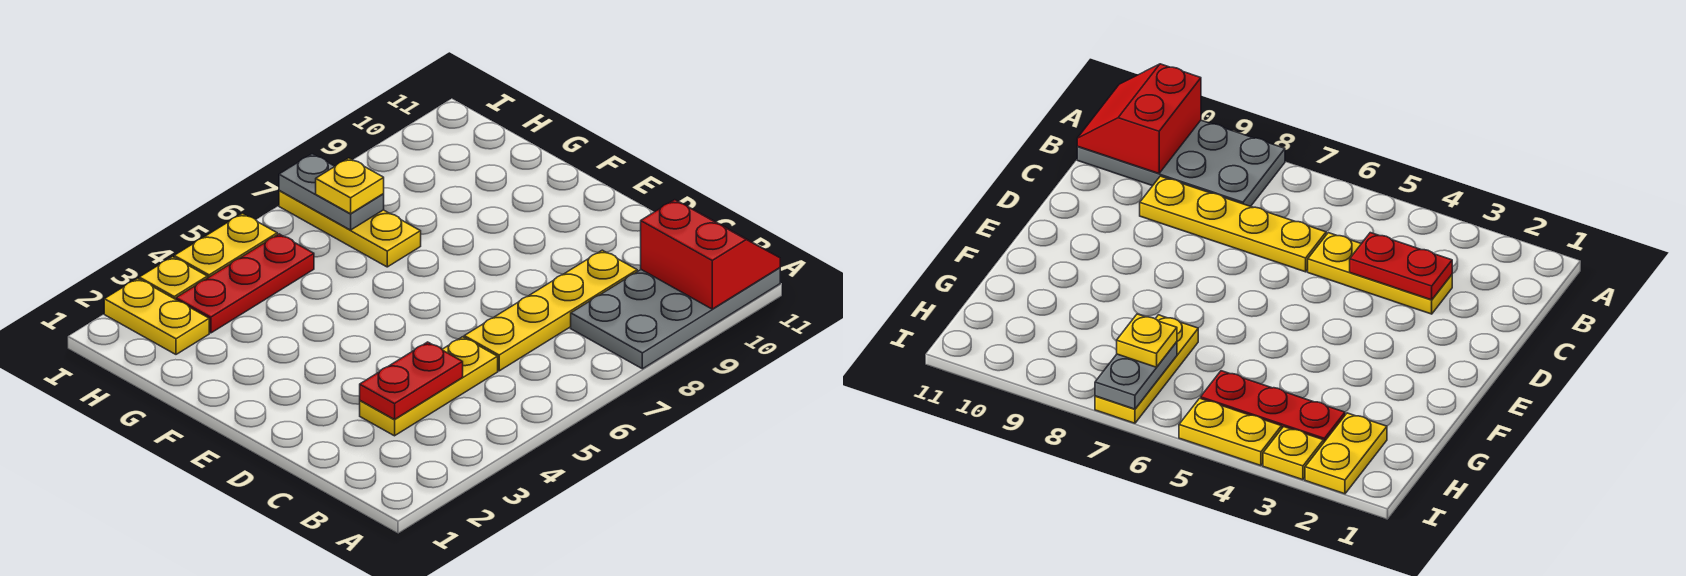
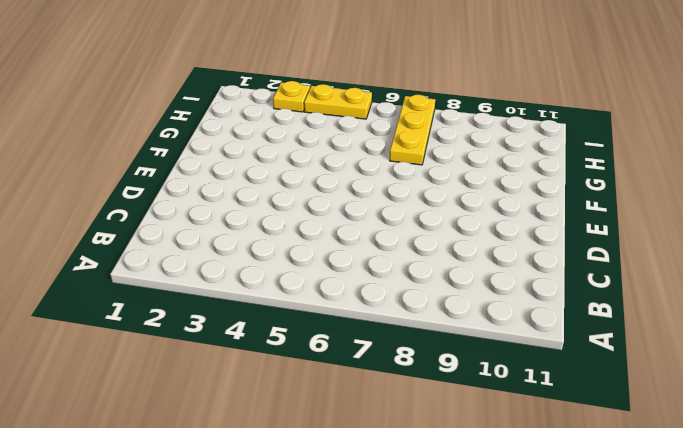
none -> grey plate A8:B11 level 1
none -> yellow plate C3:C5 level 1
none -> yellow plate C6:C9 level 1

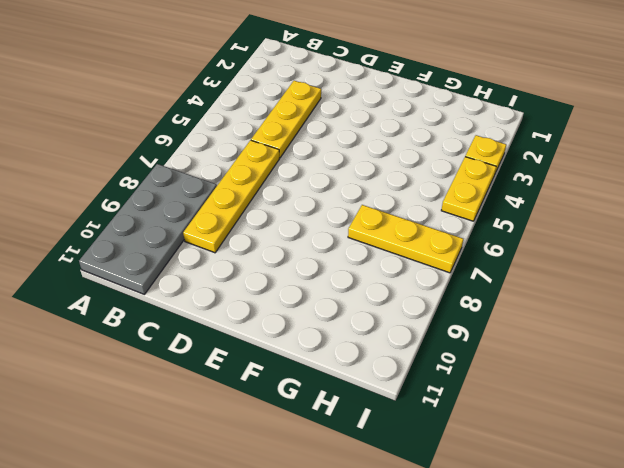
none -> yellow plate H2:I2 level 1
none -> red plate H3:H5 level 1
none -> red slope A10:B11 level 2 top 10

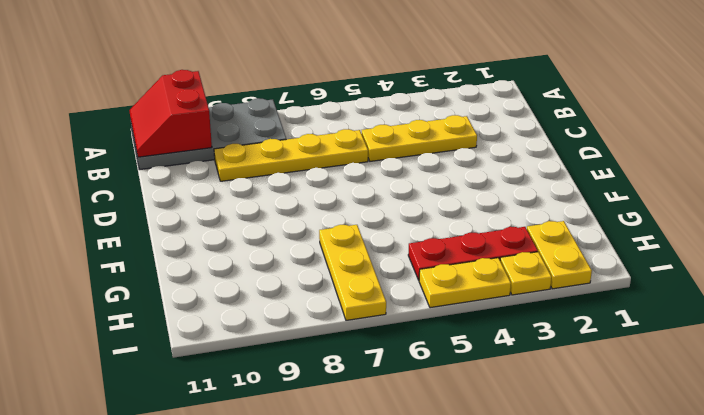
none -> red plate C3:C4 level 2
none -> grey plate H7:I7 level 2
none -> yellow plate H7 level 3

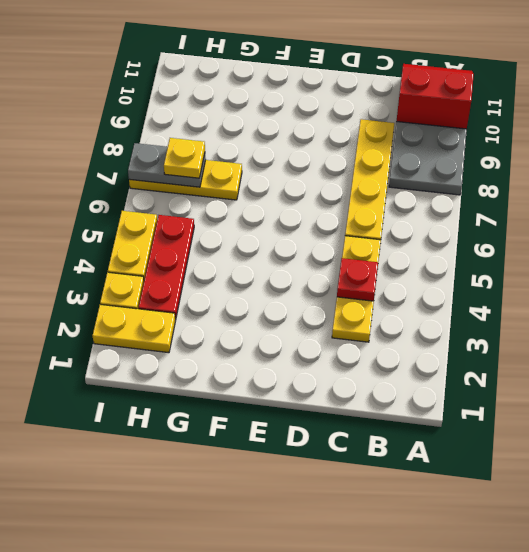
red plate C4 level 2 -> red plate C3:C4 level 2

